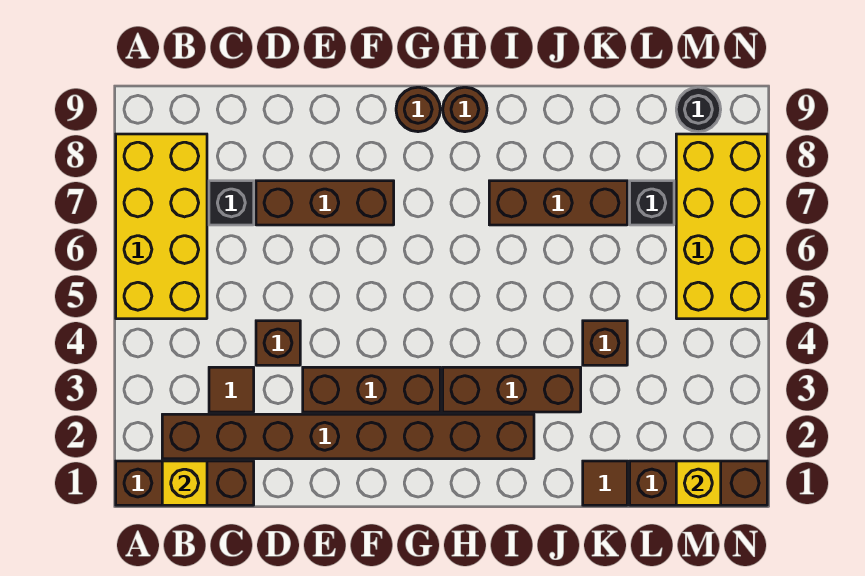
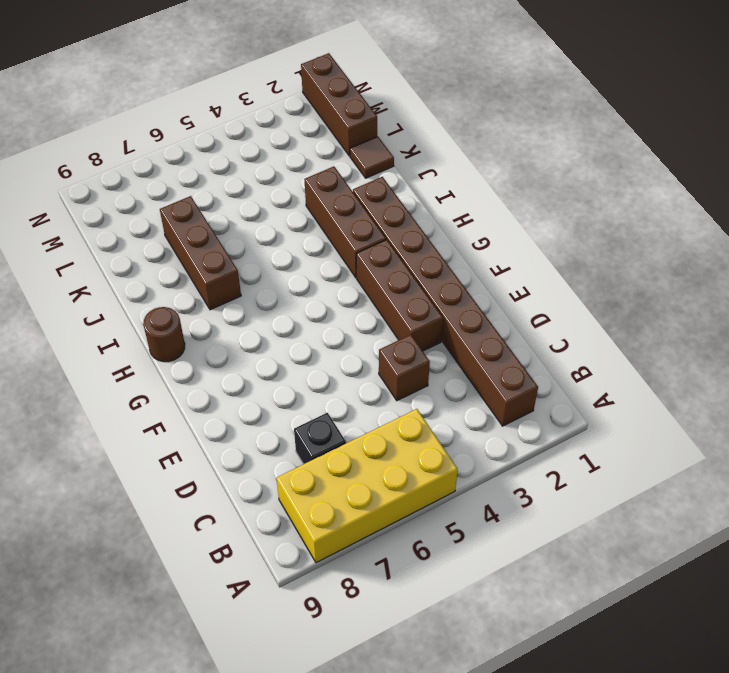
none -> brown brick A1:C1 level 1
none -> brown tile C3 level 1
none -> brown brick D7:F7 level 1

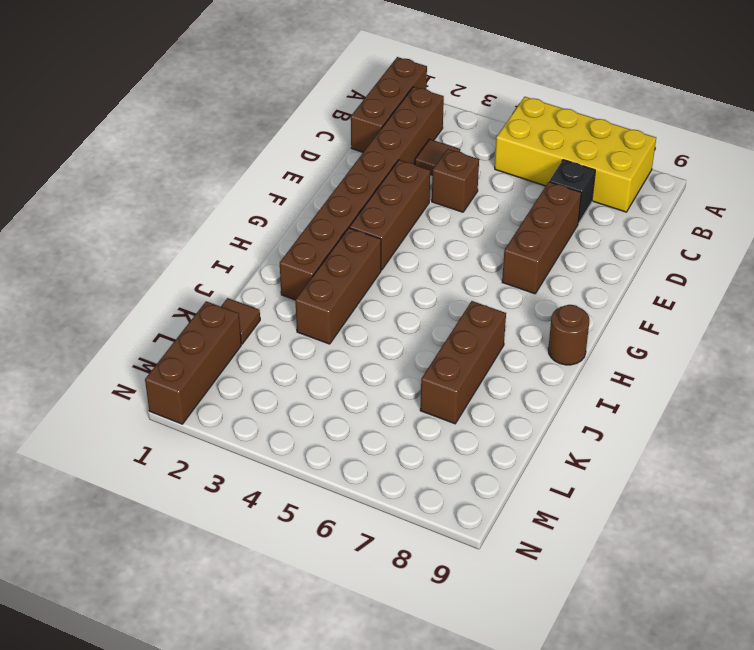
none -> brown round brick G9 level 1
none -> brown brick K4 level 1
none -> black brick L7 level 1

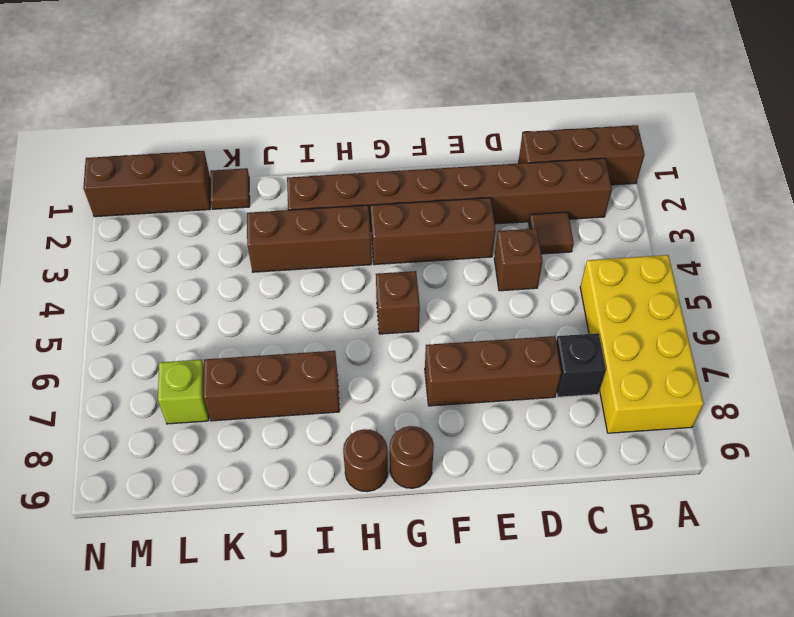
brown brick G5 level 1 -> brown brick K4 level 1
lime brick L7 level 1 -> black brick L7 level 1
none -> yellow brick M5:N8 level 1
none -> black round brick M9 level 1
none -> yellow brick B1 level 2

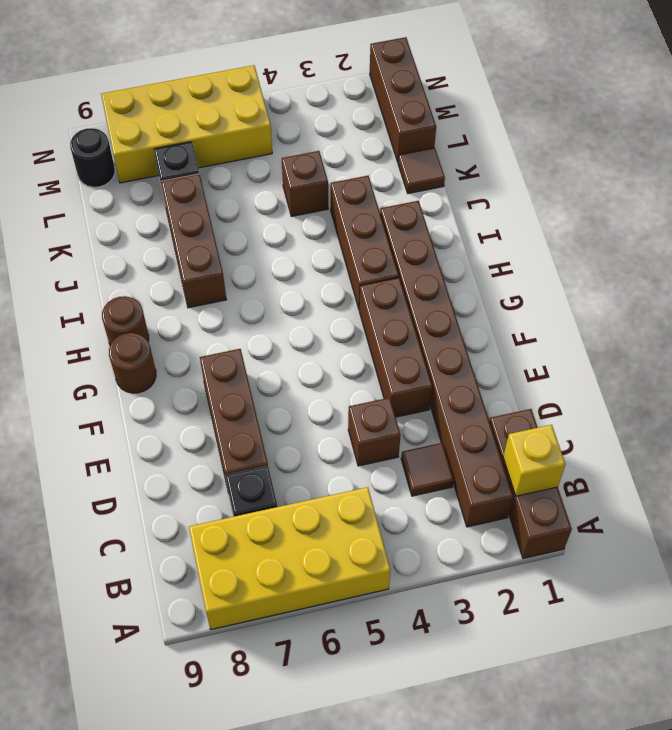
none -> yellow brick M1 level 2

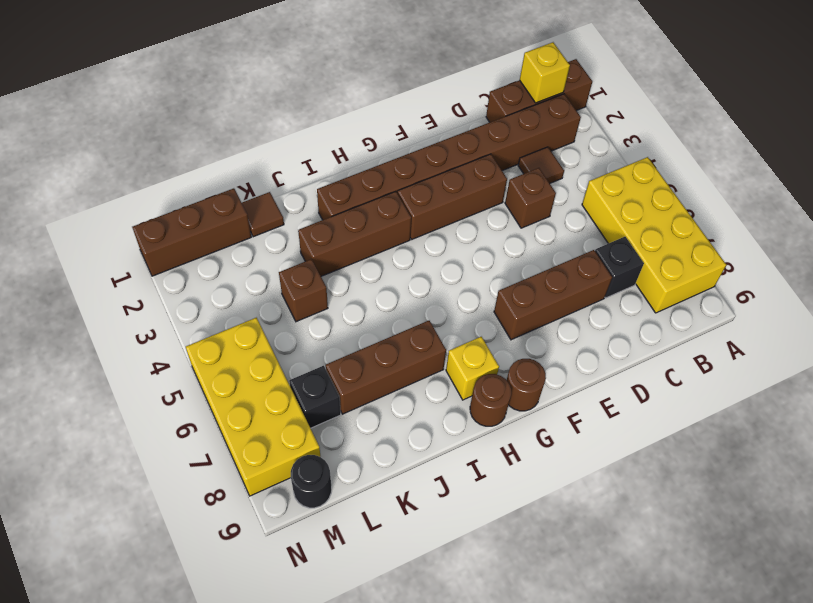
yellow brick H8 level 1 -> yellow brick M1 level 2

